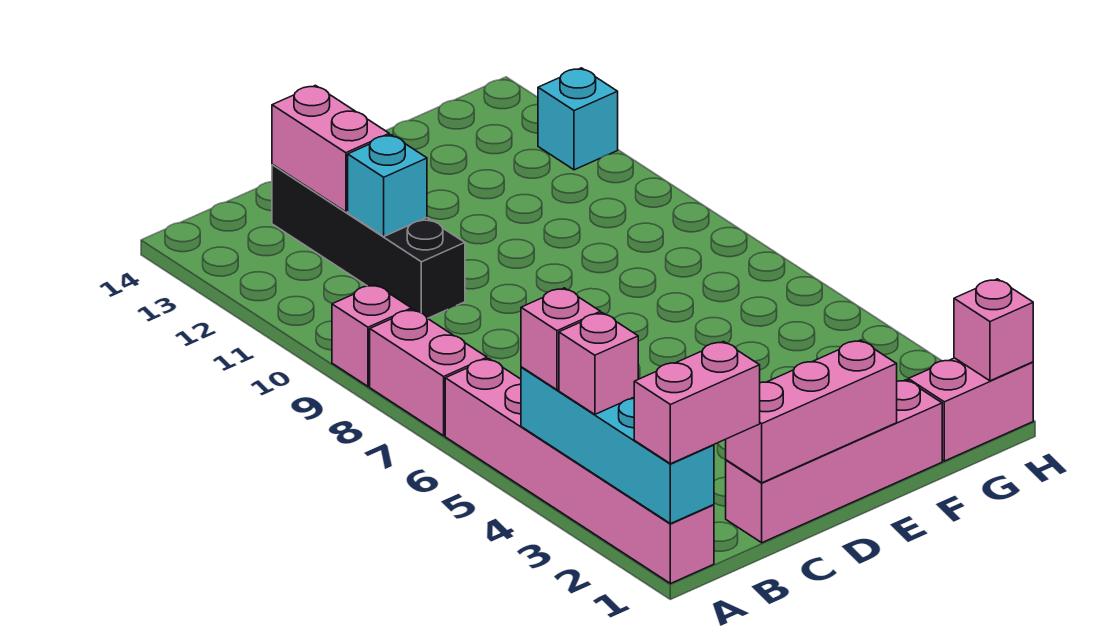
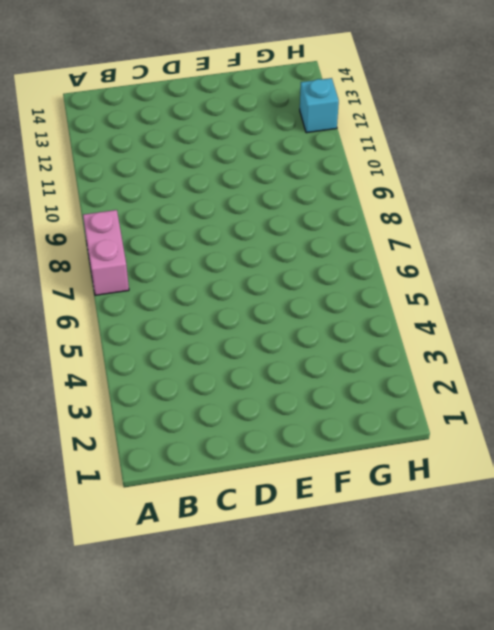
none -> pink brick A1:A6 level 1
none -> pink brick A9 level 1
none -> pink brick C1:F1 level 1

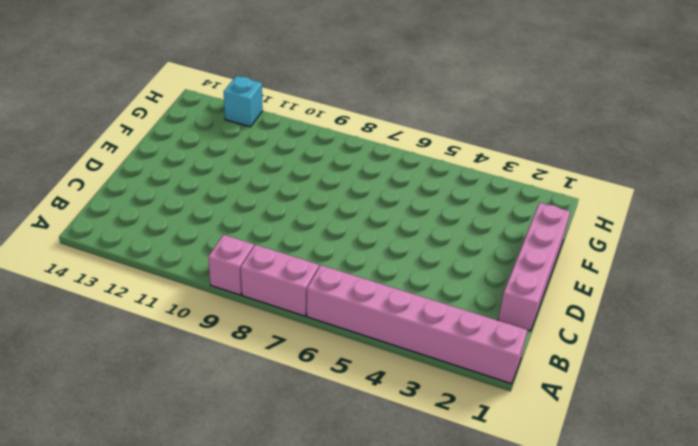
none -> black brick C10:C13 level 1
none -> pink brick G1:H1 level 1
none -> cyan brick A1:A4 level 2

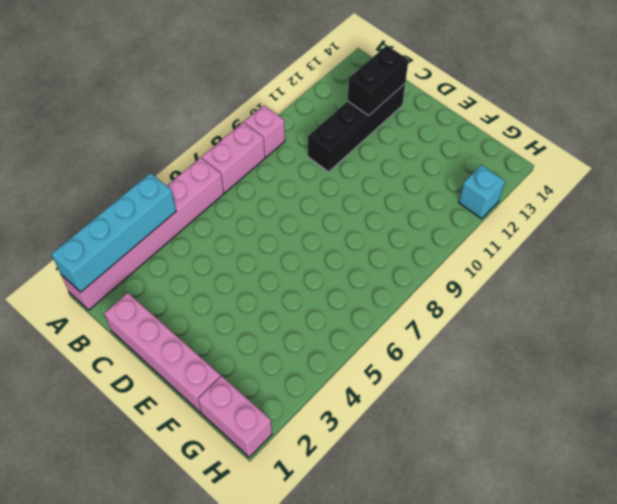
black brick C12:C13 level 2 -> pink brick C12:C13 level 2
none -> pink brick C1:E1 level 2
none -> cyan brick C11 level 2
none -> pink brick H1 level 2

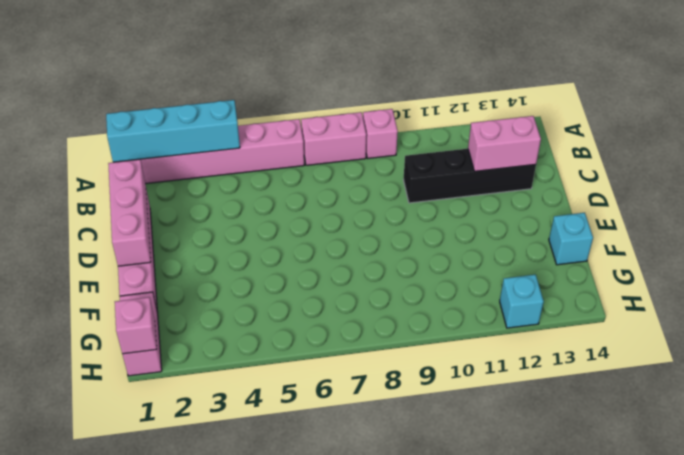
cyan brick F14 level 1 -> cyan brick C11 level 2
none -> pink brick A1:B1 level 3
none -> pink brick A3 level 3
none -> pink brick A4 level 3

